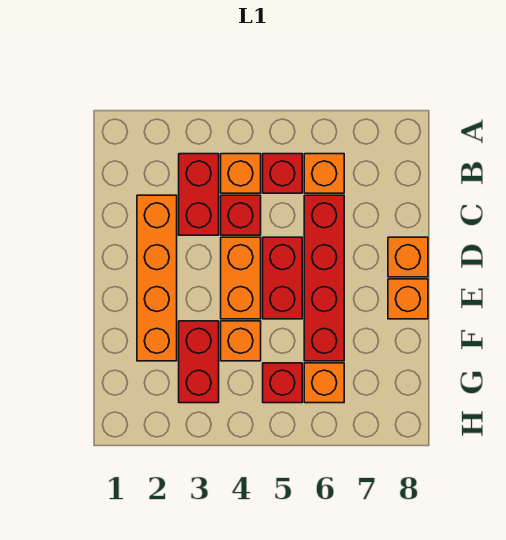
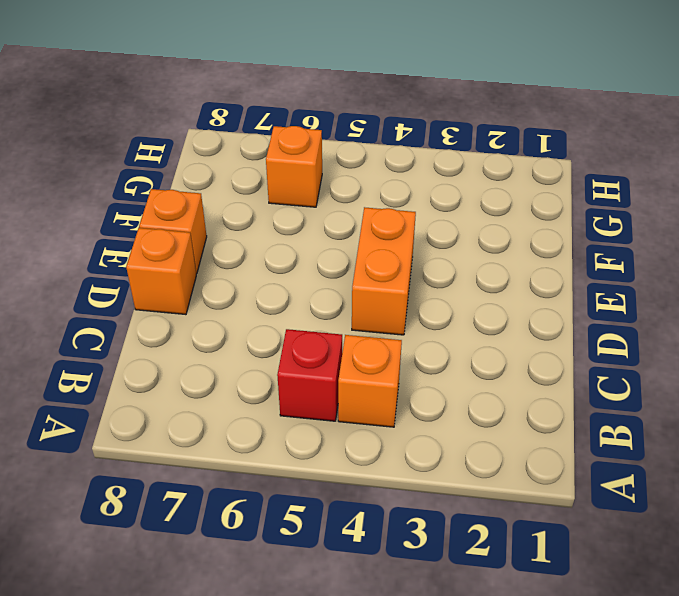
none -> red brick B3:C3 level 1
none -> orange brick B6 level 1
none -> orange brick C2:F2 level 1

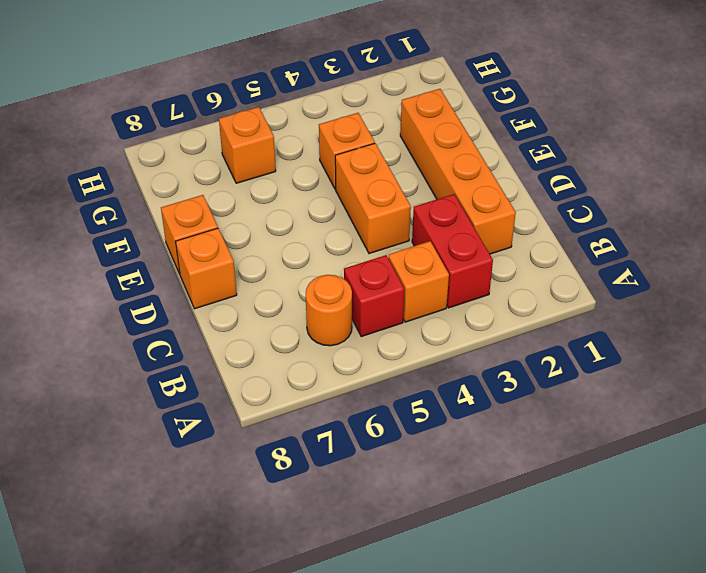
orange round brick B6 level 1 -> orange brick B6 level 1
none -> red brick C4 level 1
none -> red brick C6:F6 level 1
none -> red brick D5:E5 level 1

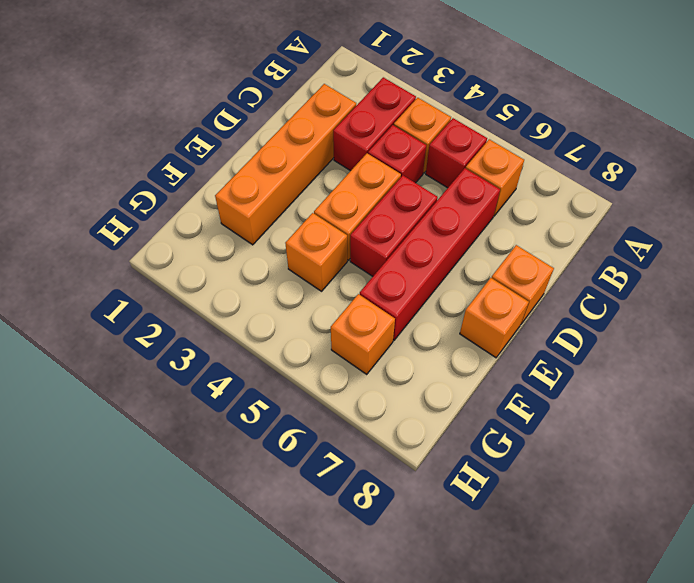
none -> red brick F3:G3 level 1
none -> red brick G5 level 1

